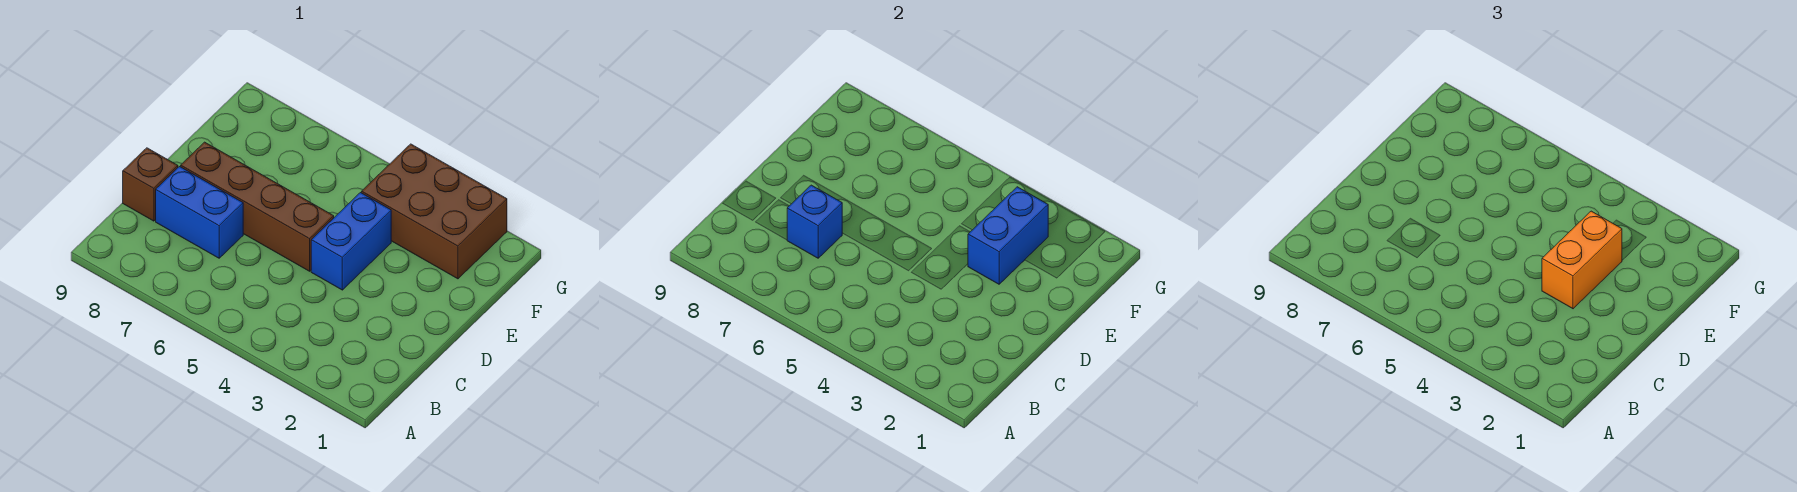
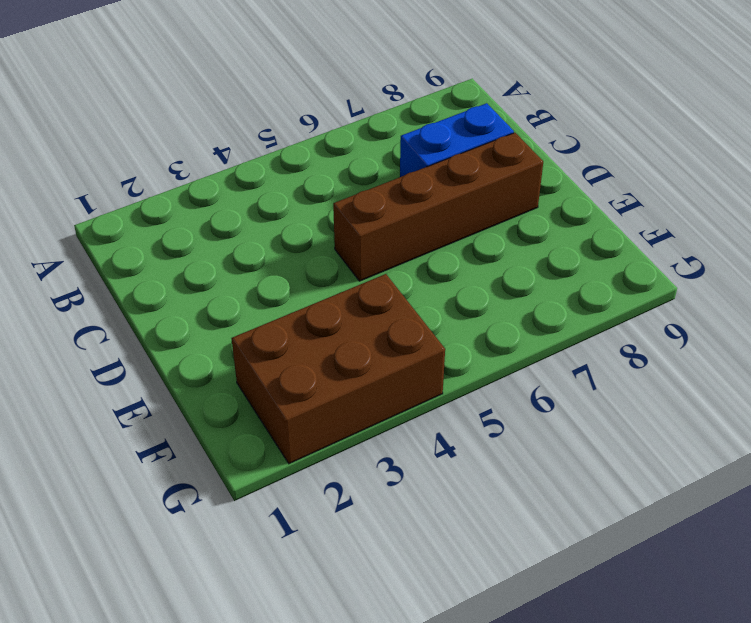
none -> brown brick C9 level 1
none -> blue brick D4:E4 level 1

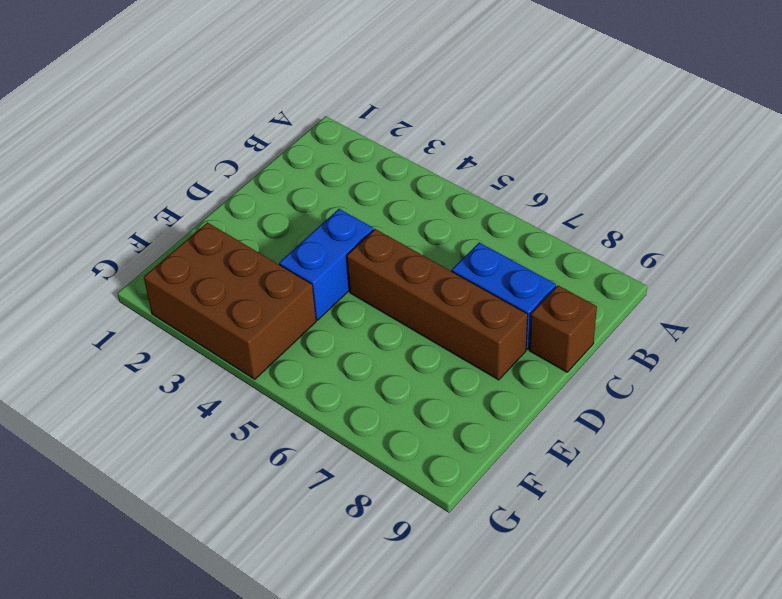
none -> blue brick C7 level 2
none -> blue brick E3:F3 level 2

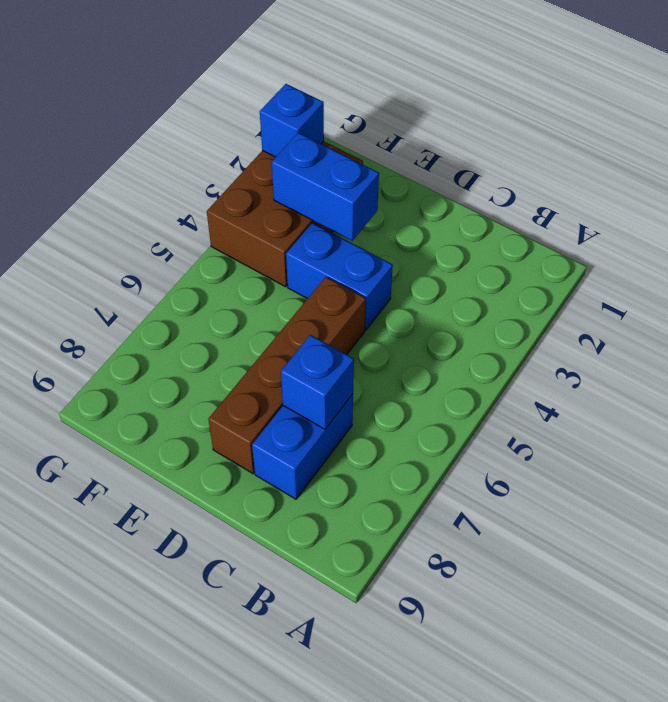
blue brick G2 level 2 -> none
none -> brown brick C9 level 1
none -> orange brick D3:E3 level 3

